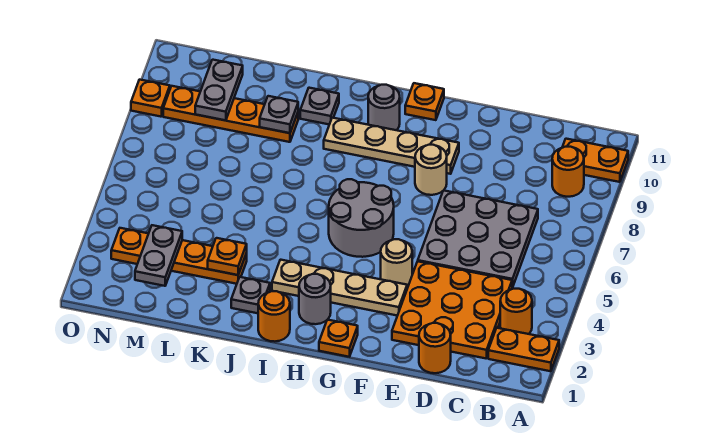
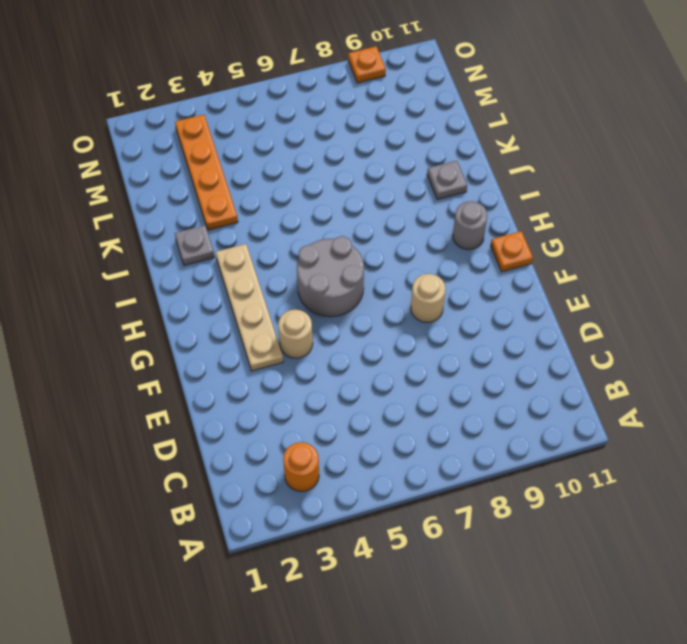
none -> orange plate A2:B2 level 1
none -> orange plate A10:B10 level 1
none -> orange round brick B9 level 1

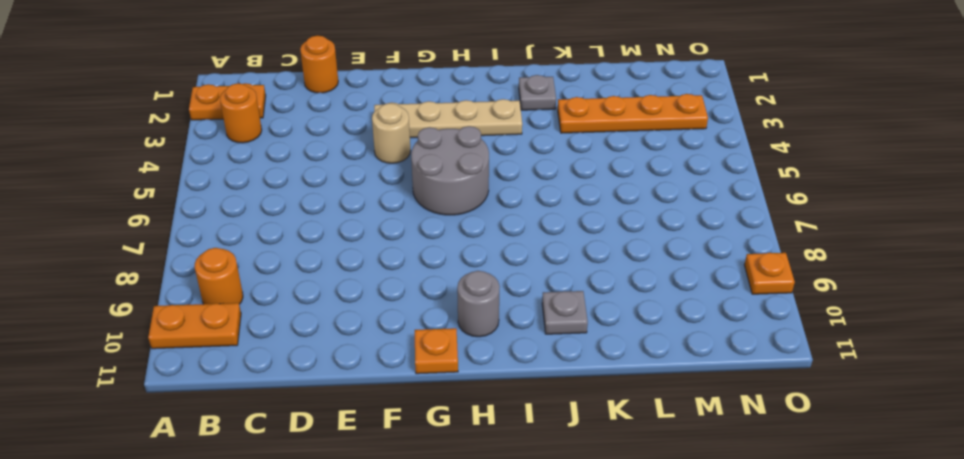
none -> orange plate C2:E4 level 1
none -> grey plate C5:E7 level 1
none -> tan round brick F8 level 1

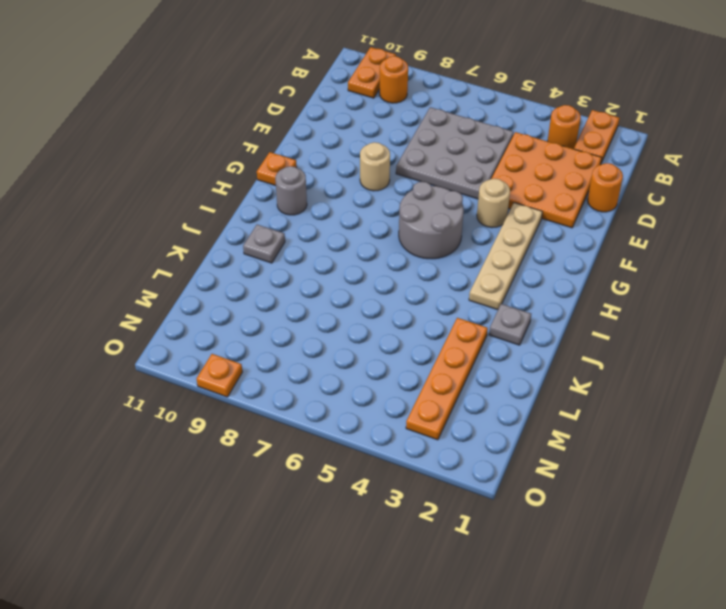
none -> tan plate F9:I9 level 1
none -> orange plate G1 level 1
none -> grey round brick H2 level 1

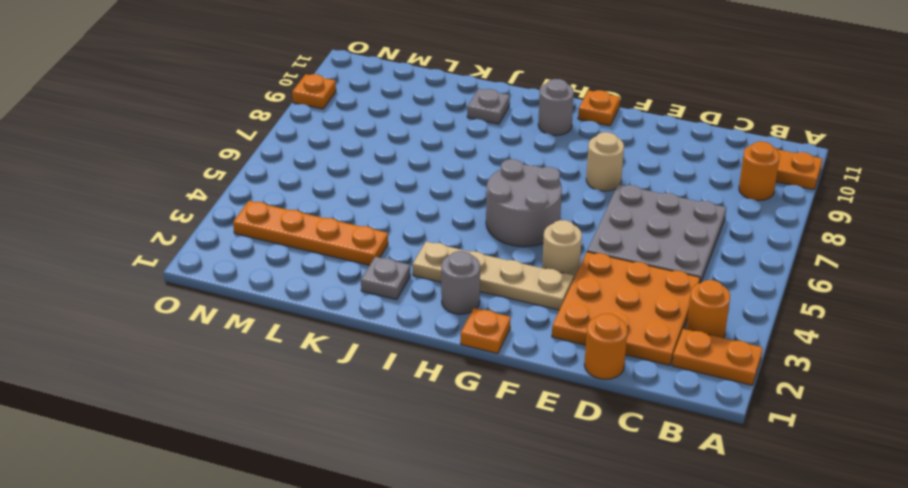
none -> tan plate F9:I9 level 1
none -> orange round brick I1 level 1
none -> orange plate K9:N9 level 1

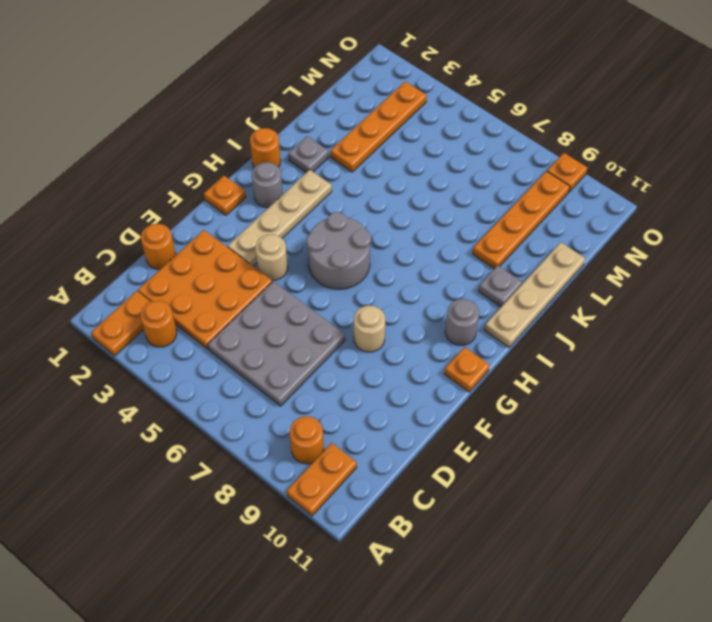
tan plate I11:L11 level 1 -> tan plate F9:I9 level 1
none -> orange plate K3 level 2
none -> grey plate K9 level 2
none -> grey plate M2:M3 level 2

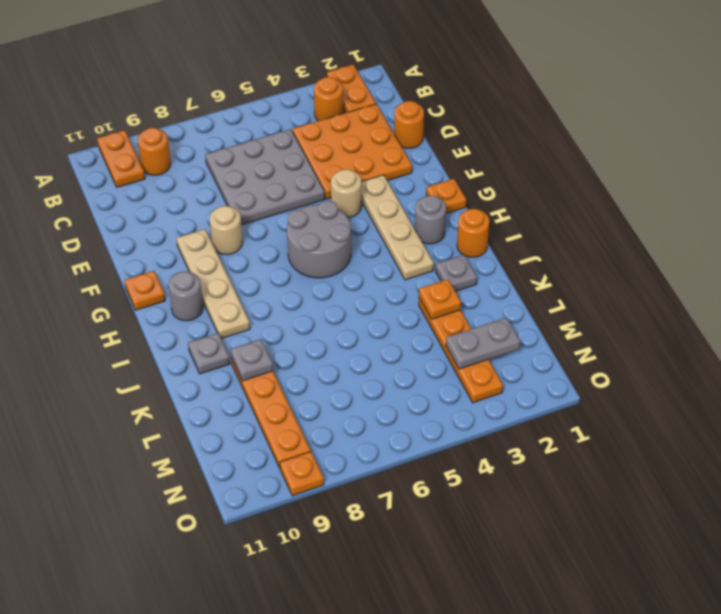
none -> grey plate M9:M10 level 2

